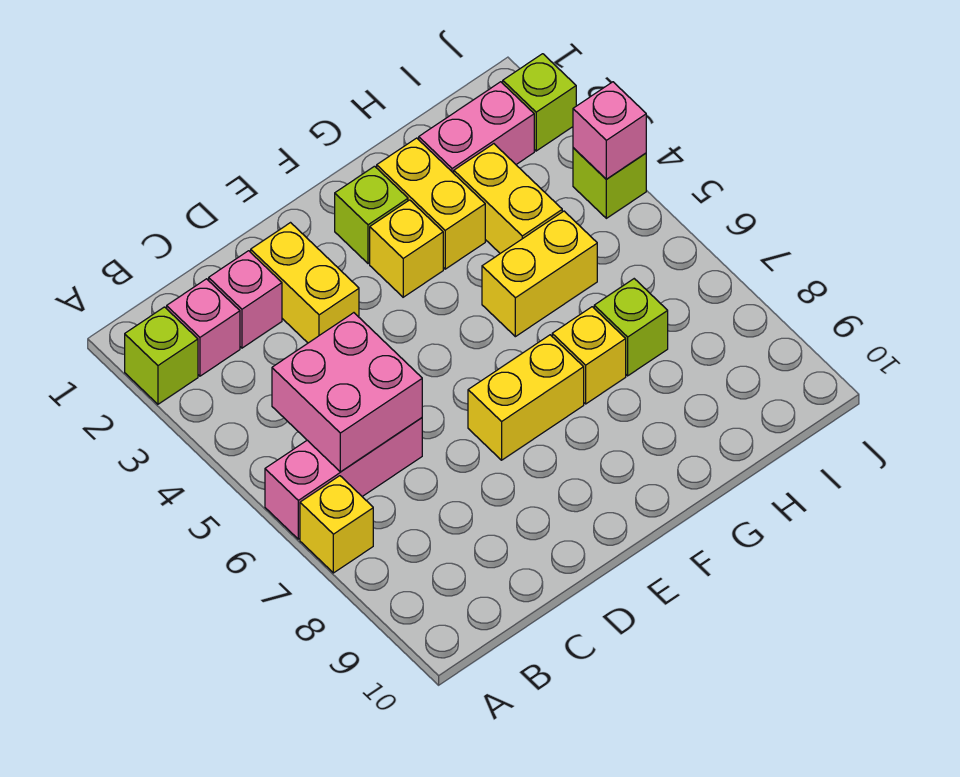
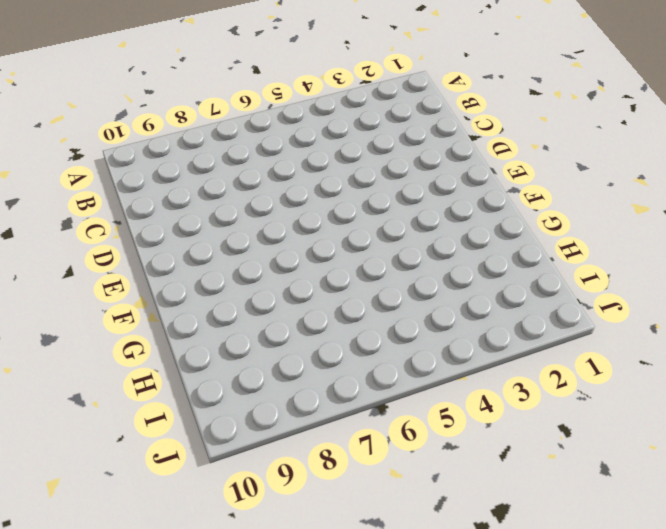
none -> lime brick A2 level 1
none -> pink brick A6:C6 level 1
none -> yellow brick A7 level 1

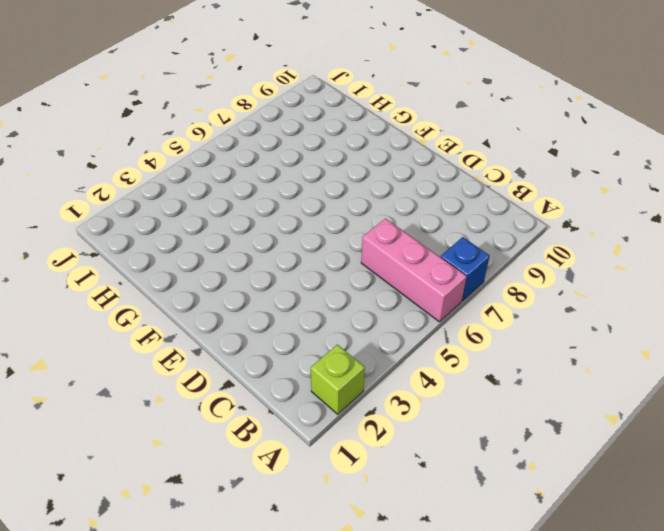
blue brick A7 level 1 -> yellow brick A7 level 1
none -> pink brick B2 level 1
none -> pink brick C2 level 1
none -> yellow brick D2:D3 level 1

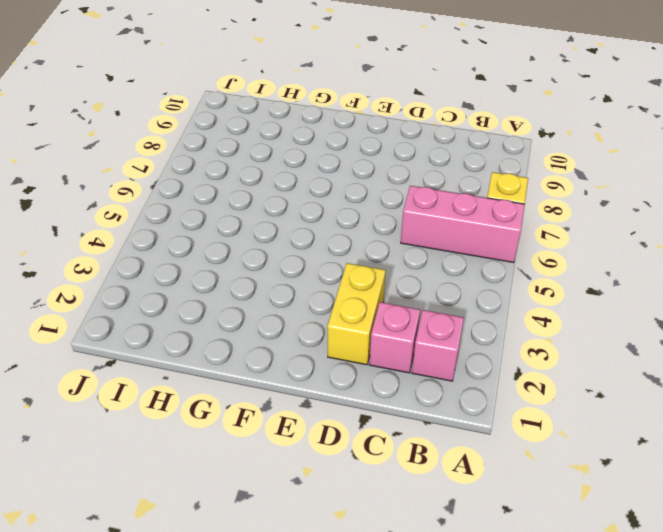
none -> lime brick A2 level 1
none -> yellow brick E7:F7 level 1
none -> lime brick F2 level 1

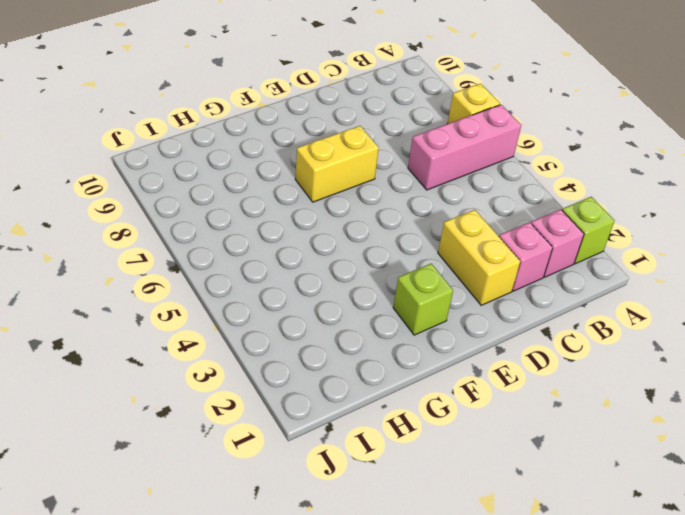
none -> yellow brick F3 level 1
none -> yellow brick G2:G3 level 1
none -> yellow brick G5:H5 level 1

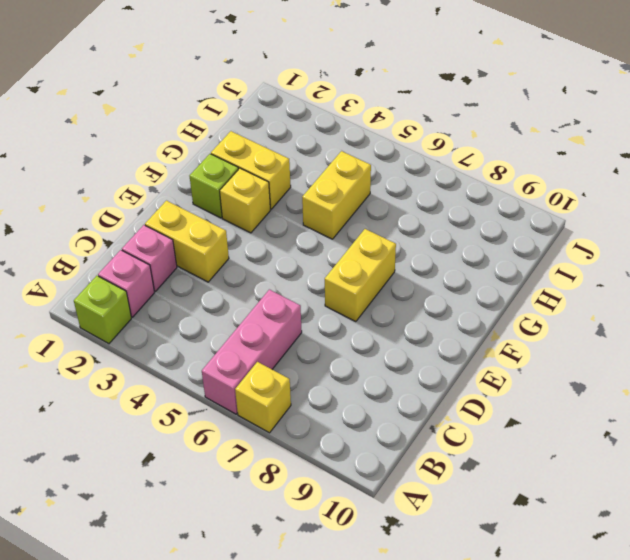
none -> yellow brick G7 level 1
none -> pink brick H2:I2 level 1
none -> yellow brick H3:H4 level 1

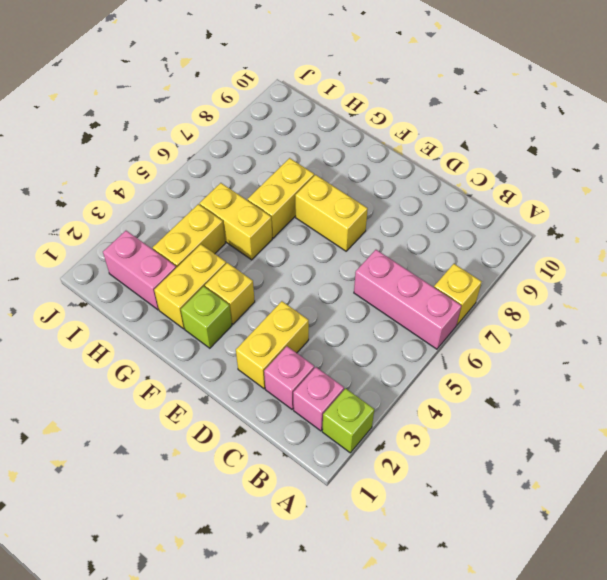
yellow brick G6:G7 level 1 -> yellow brick G7 level 1
none -> lime brick H7 level 1
none -> lime brick J2 level 1
none -> lime brick J4 level 1

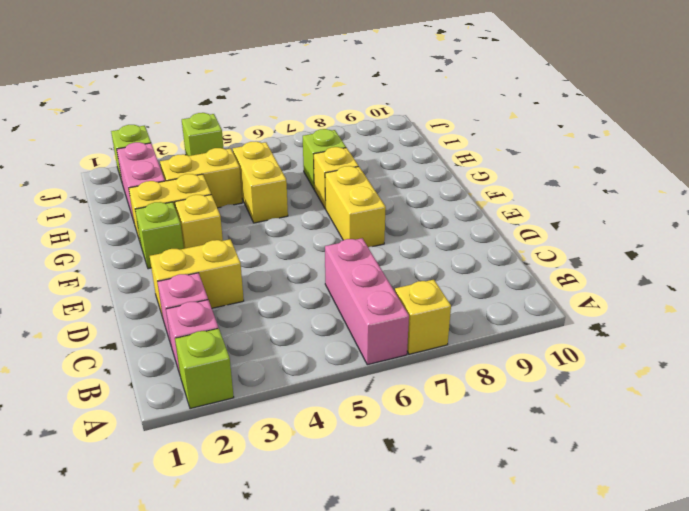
none -> pink brick B5:C6 level 2
none -> pink brick J4 level 2

